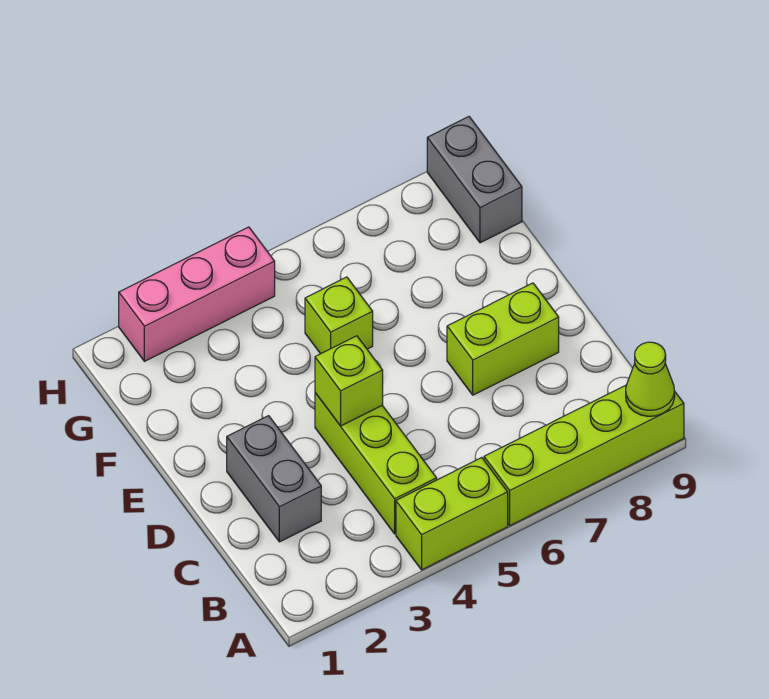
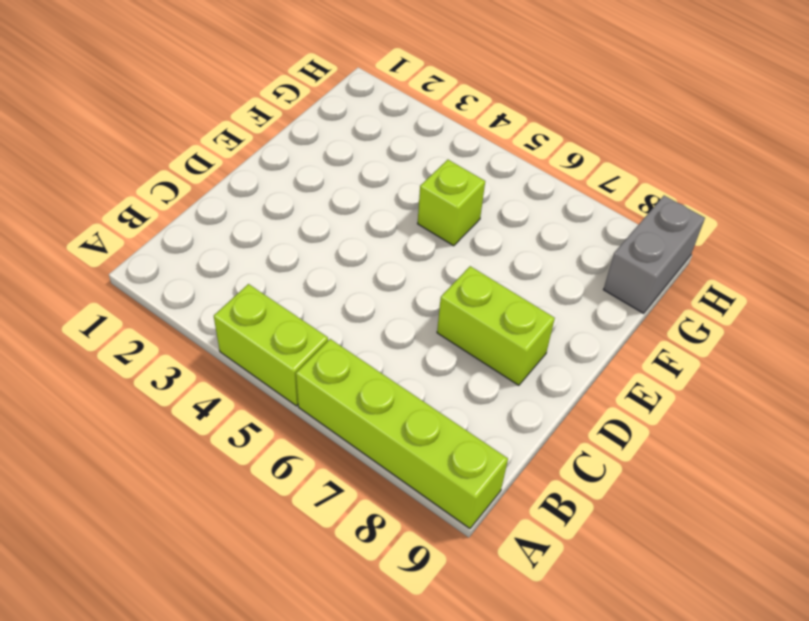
none -> lime brick B4:D4 level 1
none -> grey brick C2:D2 level 1

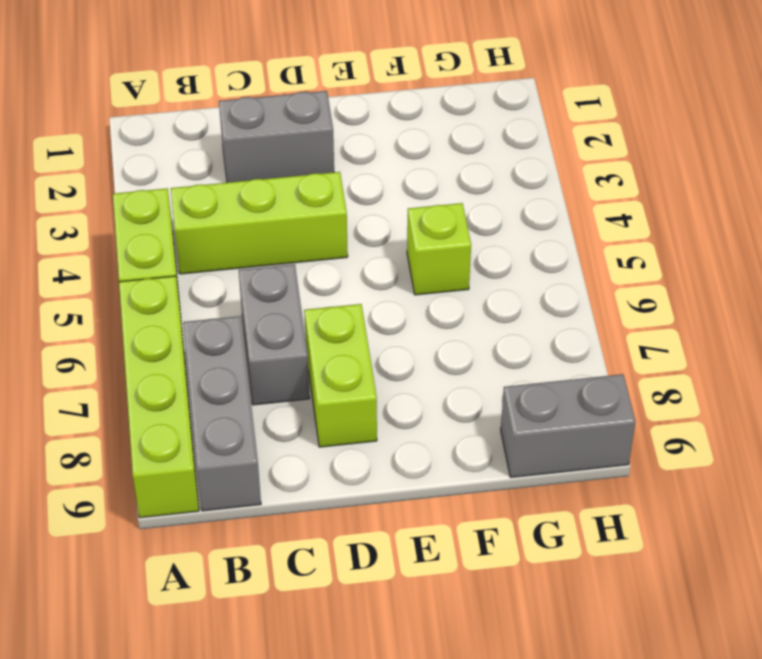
grey brick B7:B9 level 1 -> none
grey brick C6:C7 level 1 -> none
none -> pink brick H2:H4 level 1
none -> lime cone A9 level 2

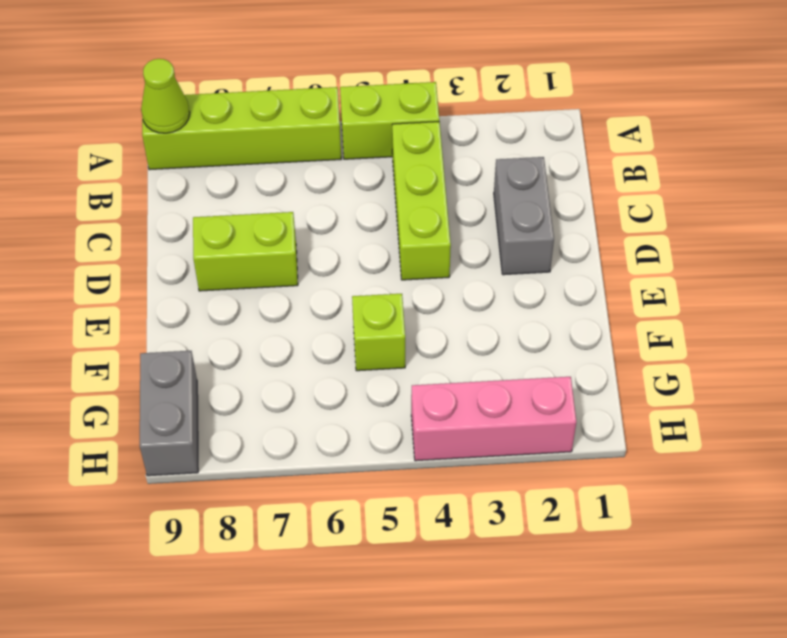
none -> lime brick D4 level 2

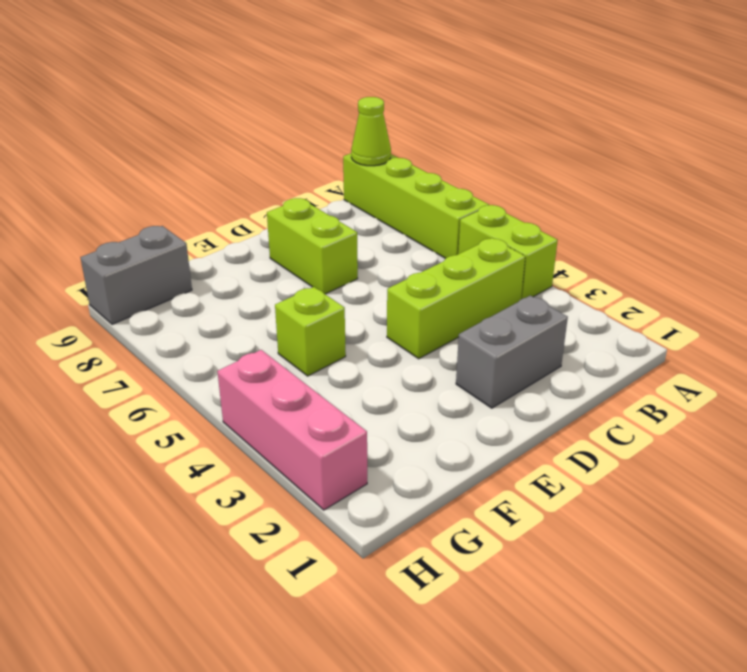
none -> lime brick D4 level 2

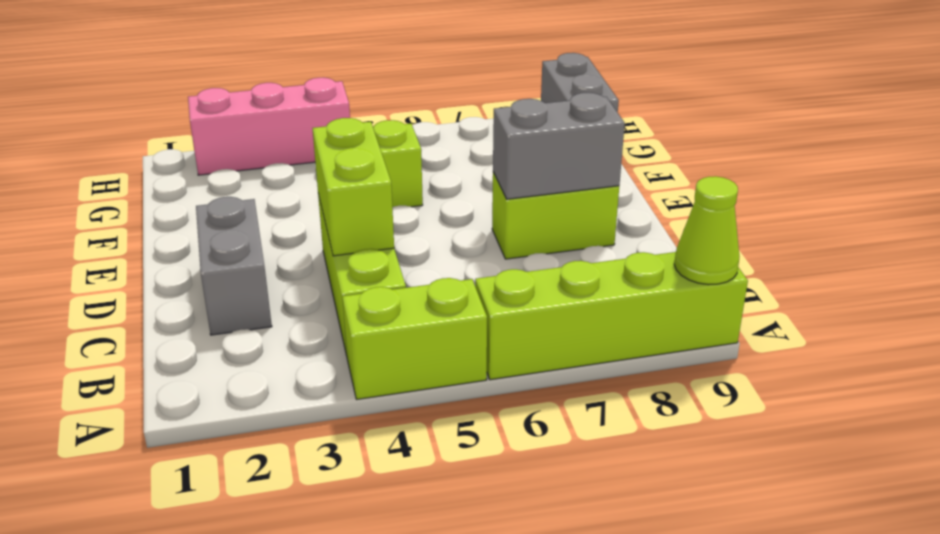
lime brick C4:D4 level 2 -> lime brick D4 level 2
grey brick D7:D8 level 2 -> none

